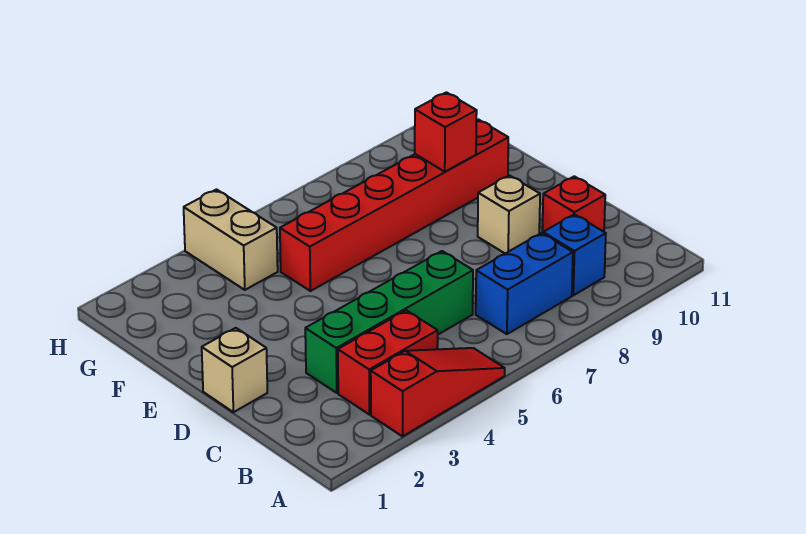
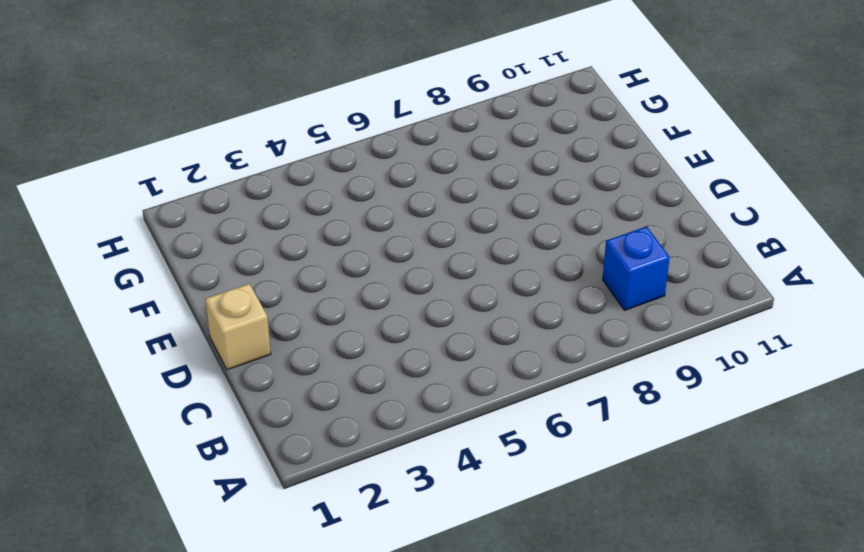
none -> red slope A3:A5 level 1 top 3
none -> red brick B3:B4 level 1

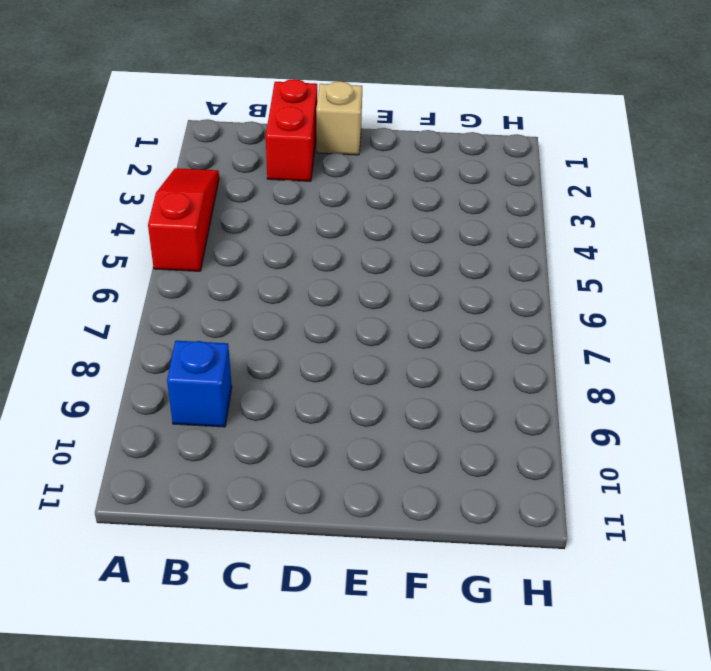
red slope A3:A5 level 1 top 5 -> red slope A3:A5 level 1 top 3
red brick C1:C2 level 1 -> red brick B3:B4 level 1
none -> blue brick B7:B8 level 1
none -> green brick C3:C6 level 1

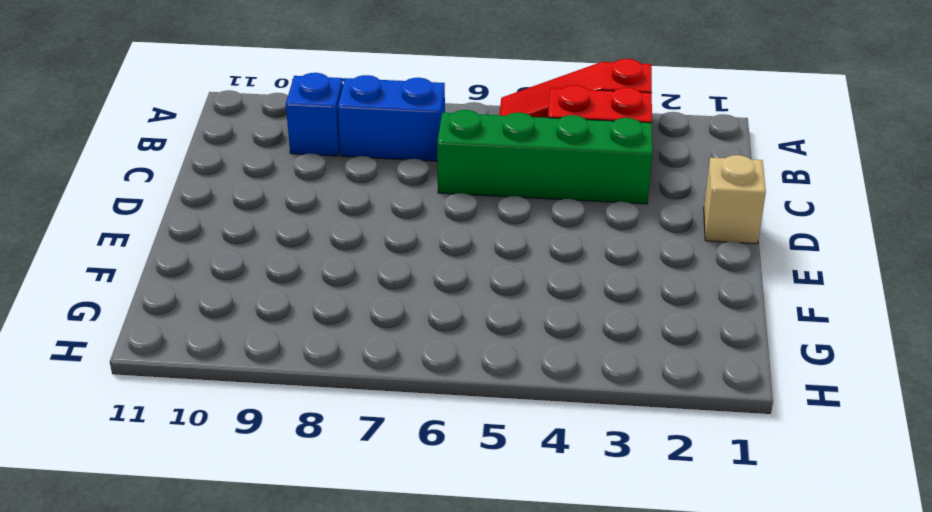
none -> red brick C10 level 1
none -> tan brick D9 level 1

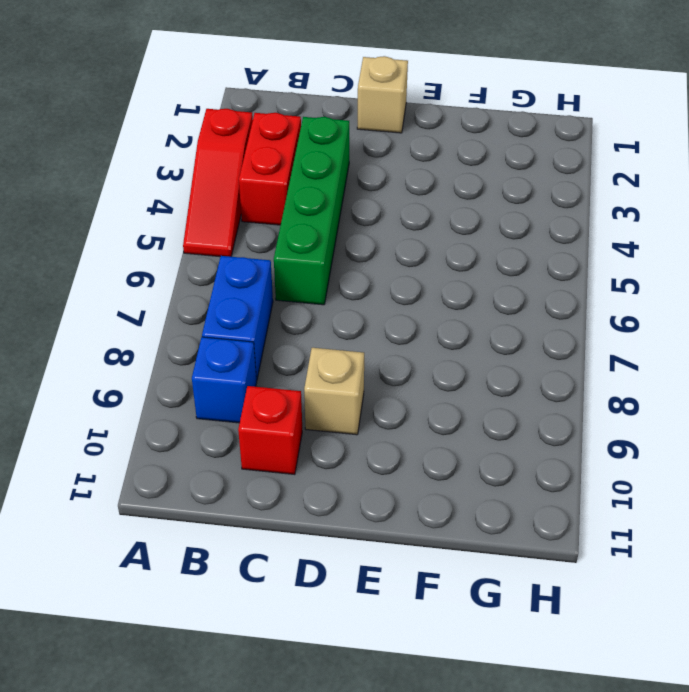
none -> red brick F5:F10 level 1
none -> tan brick G4:H4 level 1

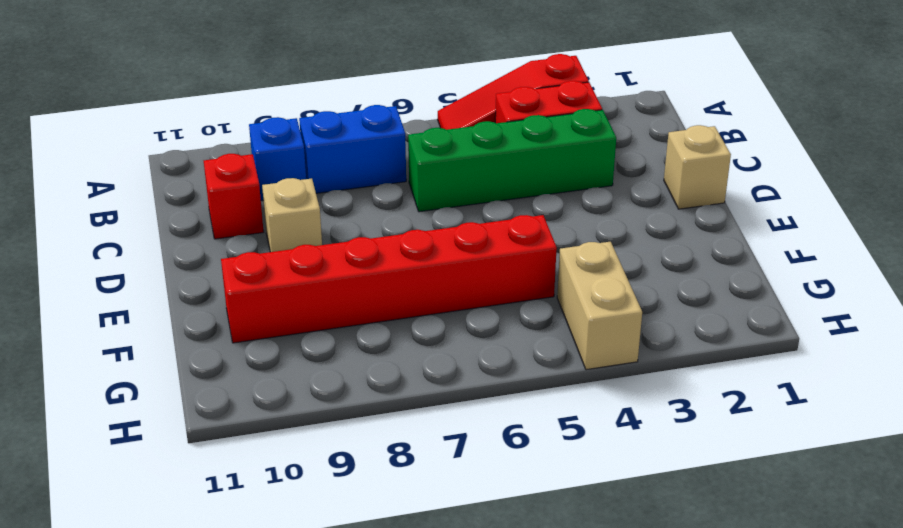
none -> red brick F9 level 2

